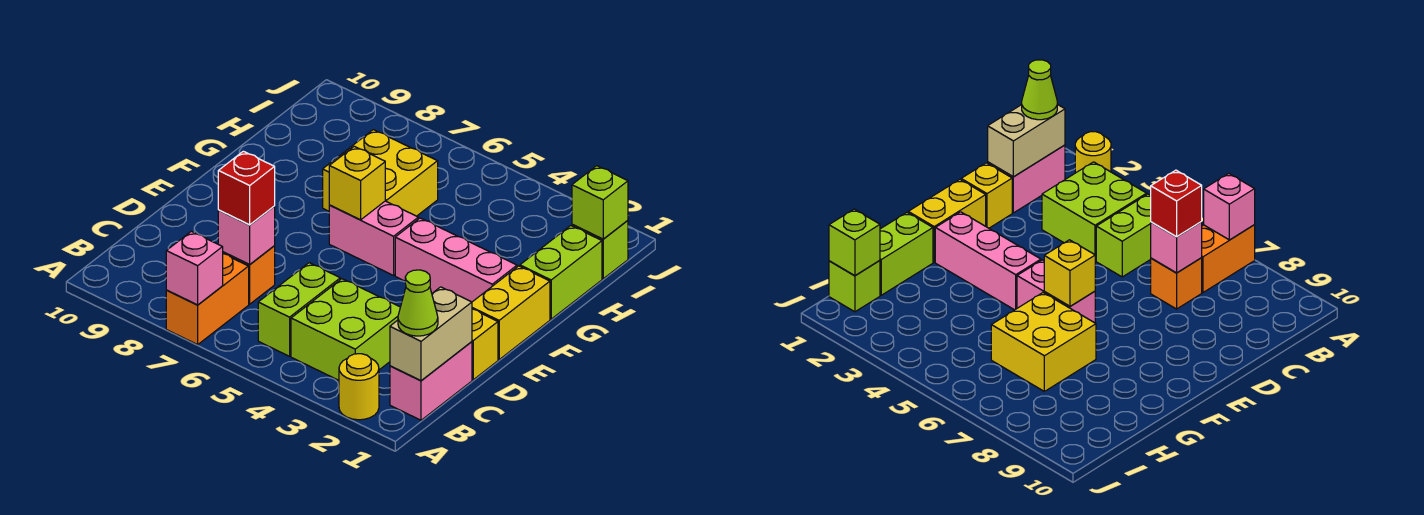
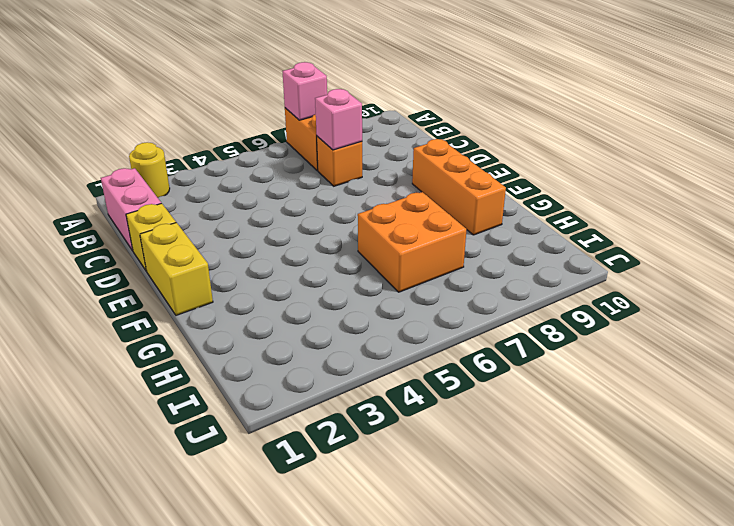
orange brick E9:G9 level 1 -> none
orange brick G6:H7 level 1 -> yellow brick G6:H7 level 1
none -> lime brick B3:C4 level 1
none -> lime brick B5:C5 level 1
none -> pink brick F2:F4 level 1

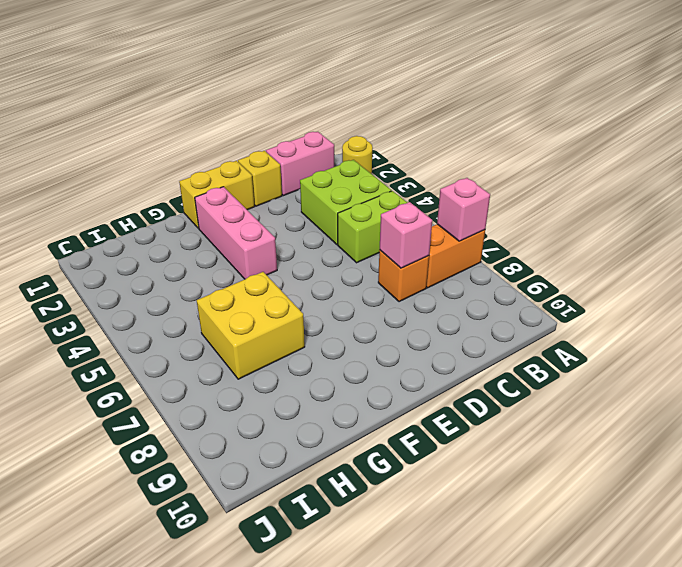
none -> pink brick F5:F6 level 1
none -> lime brick G1:H1 level 1
none -> lime brick I1 level 1

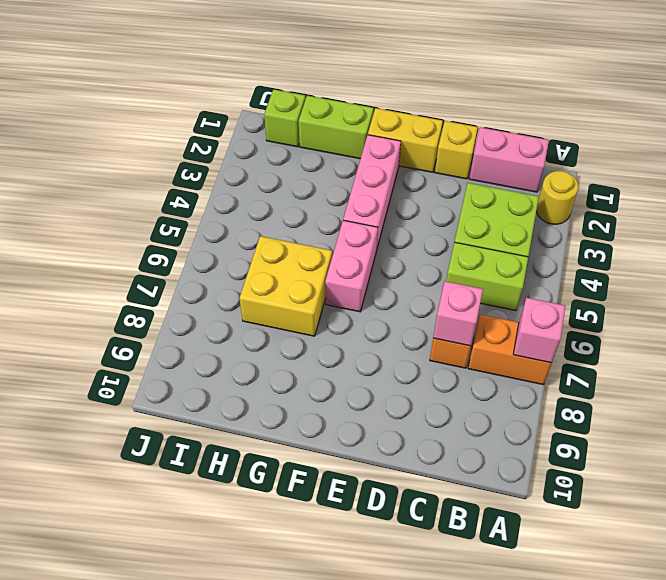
none -> tan brick B1:C1 level 2
none -> yellow brick F6 level 2
none -> lime brick I1 level 2

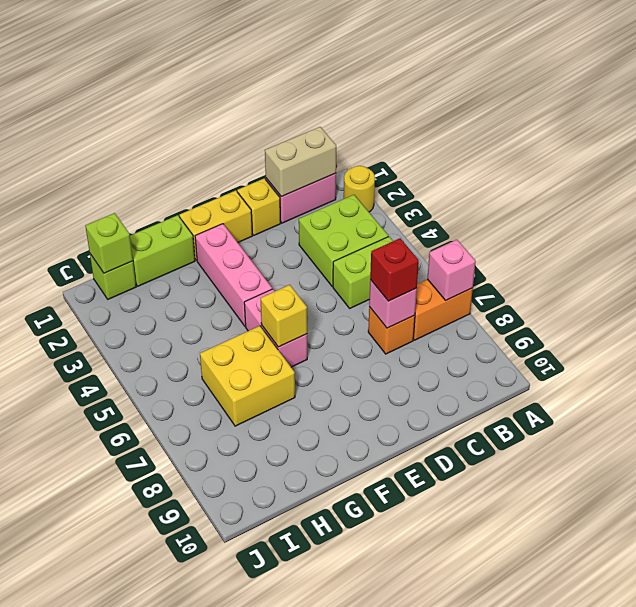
none -> lime cone B1 level 3

